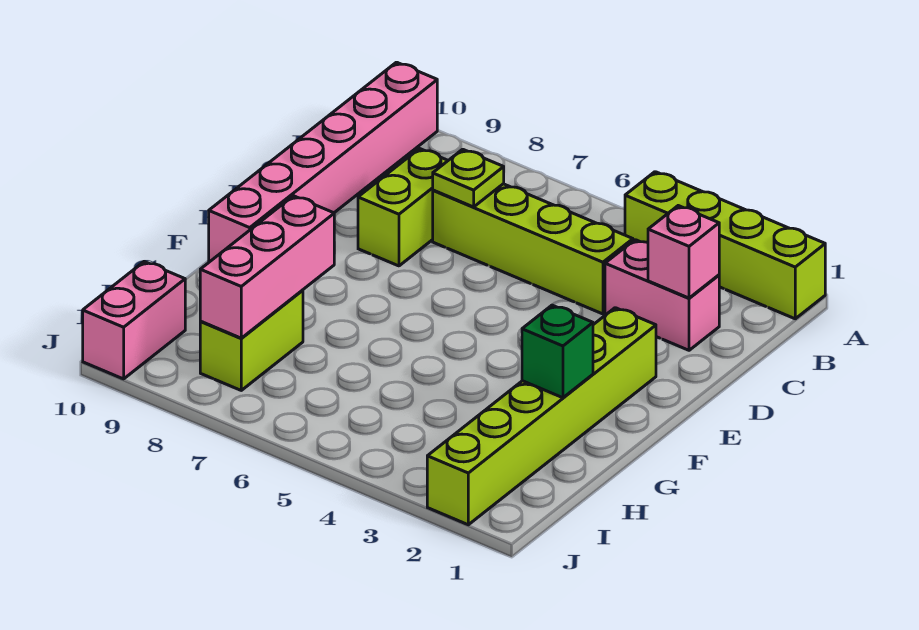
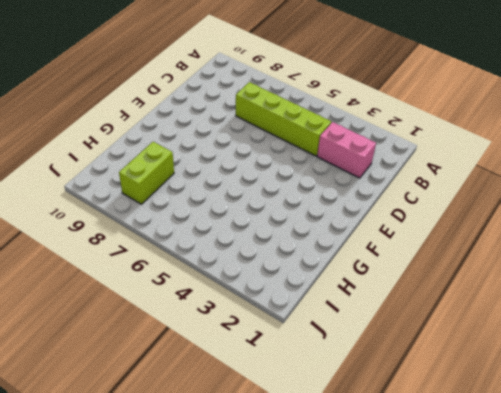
none -> lime brick A1:A4 level 1
none -> pink brick A10:F10 level 1
none -> lime brick C8:D8 level 1

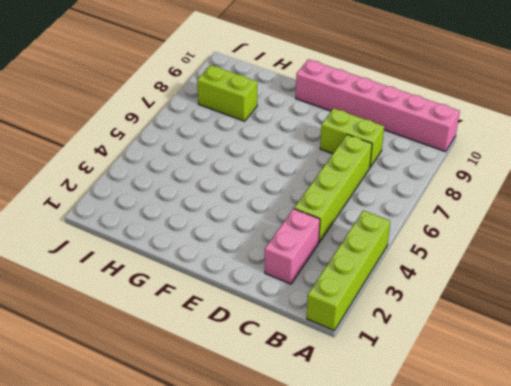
none -> lime brick E2:J2 level 1
none -> pink brick I10:J10 level 1
none -> pink brick C2 level 2

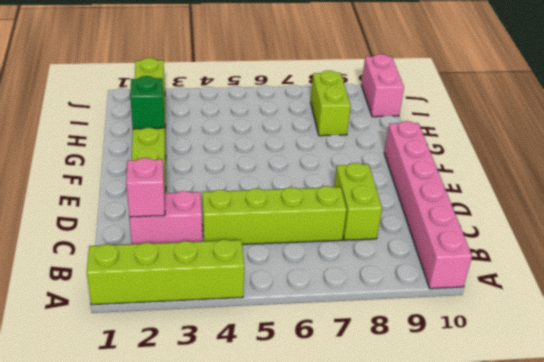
none -> lime plate C7 level 2
none -> pink brick G8:I8 level 2

